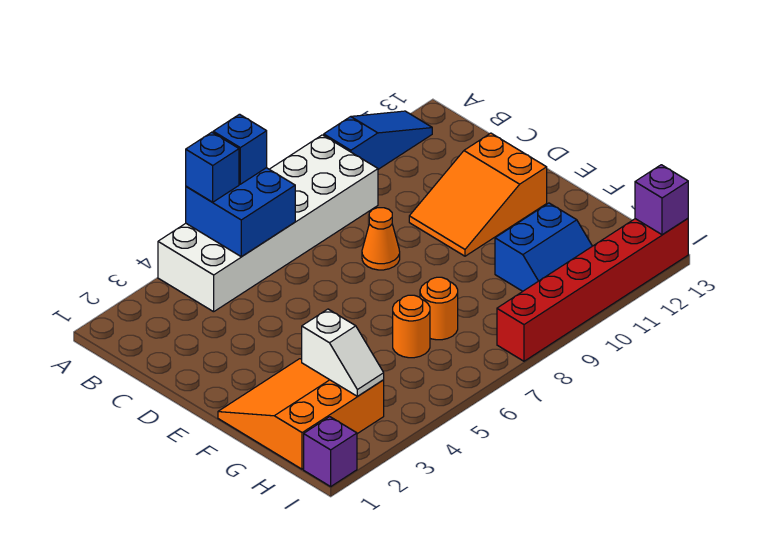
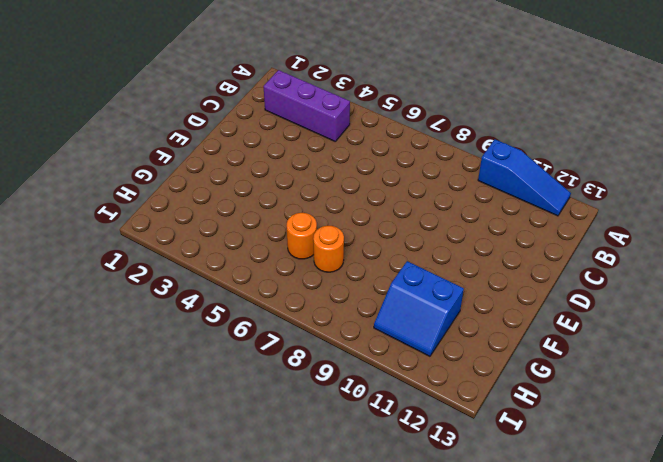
purple brick B2:B4 level 1 -> white brick A4:B9 level 1
none -> orange cone D8 level 1
none -> orange slope D10:E12 level 1 top 12
none -> orange slope F1:H3 level 1 top H

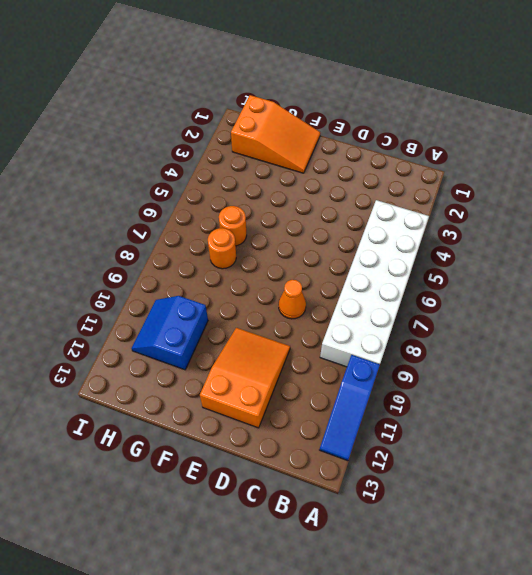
orange slope F1:H2 level 1 top H -> orange slope F1:H3 level 1 top H
none -> purple brick I1 level 1
none -> red brick I8:I13 level 1
none -> blue brick A5:B6 level 2

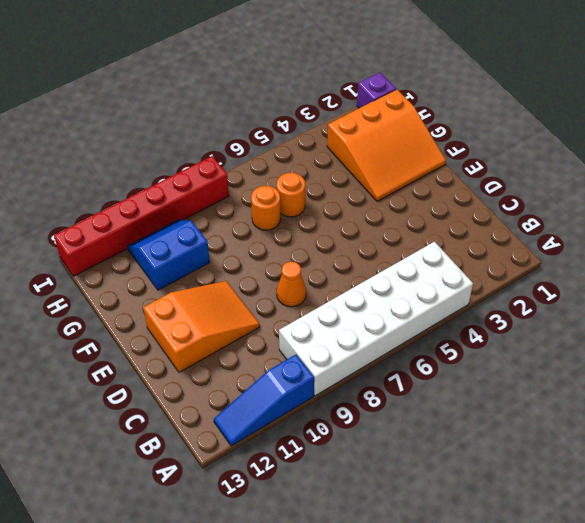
none -> blue brick A5:B6 level 2
none -> white slope G3:H3 level 2 top G
none -> purple brick I13 level 2

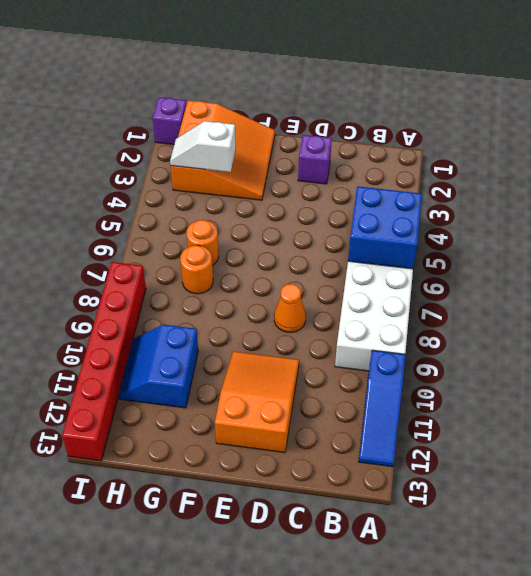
purple brick D2 level 1 -> purple brick I13 level 2
none -> blue brick A5 level 3
none -> blue brick A6 level 3

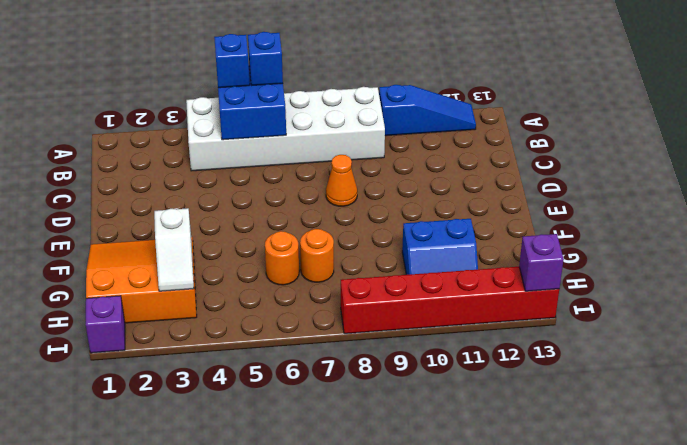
none -> orange slope D10:E12 level 1 top 12

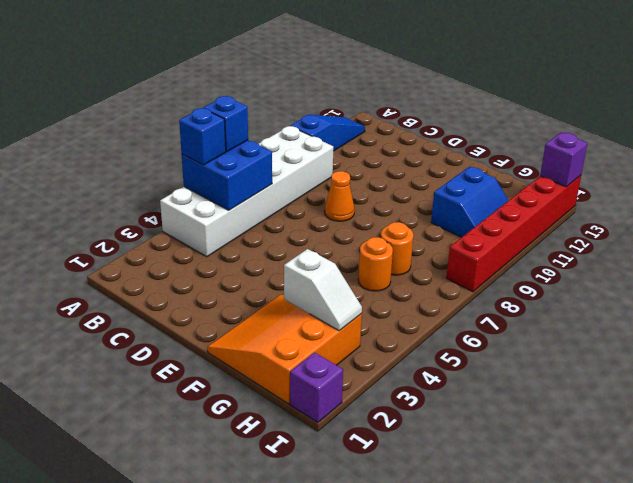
none -> orange slope D10:E12 level 1 top 12

